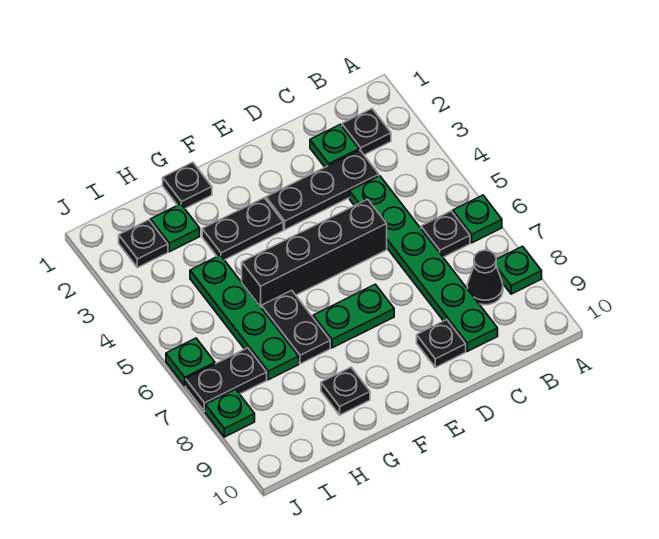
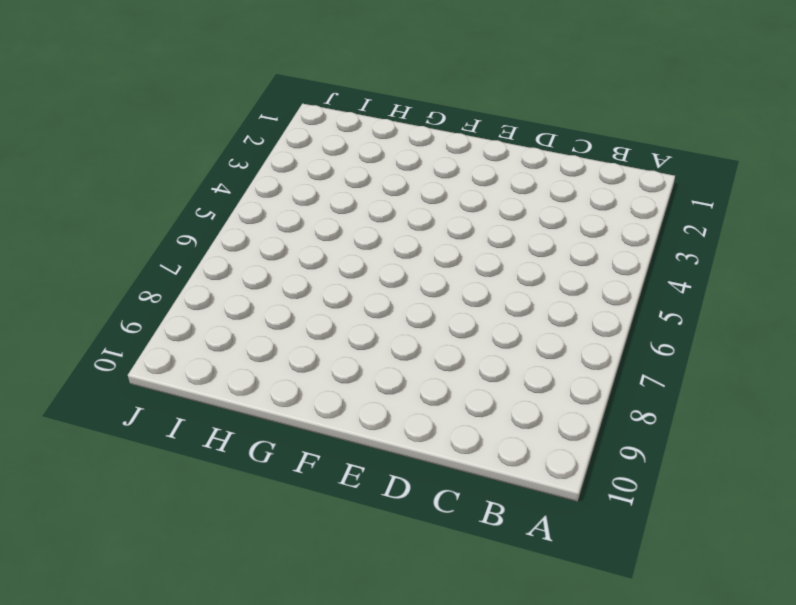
none -> green plate A6 level 1
none -> green plate A8 level 1
none -> black plate B2 level 1

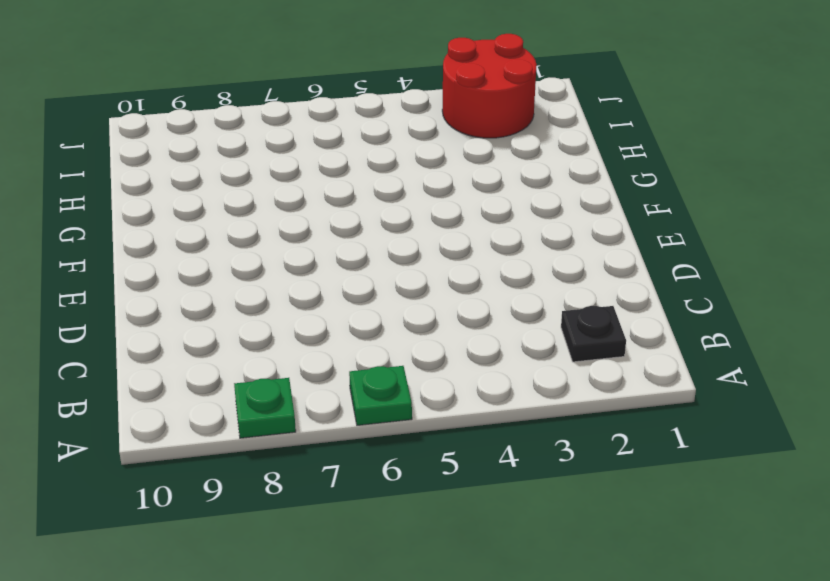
red round brick I2:J3 level 1 -> black plate I2 level 1
none -> black plate B6 level 1
none -> black cone B8 level 1
none -> green plate C2 level 1

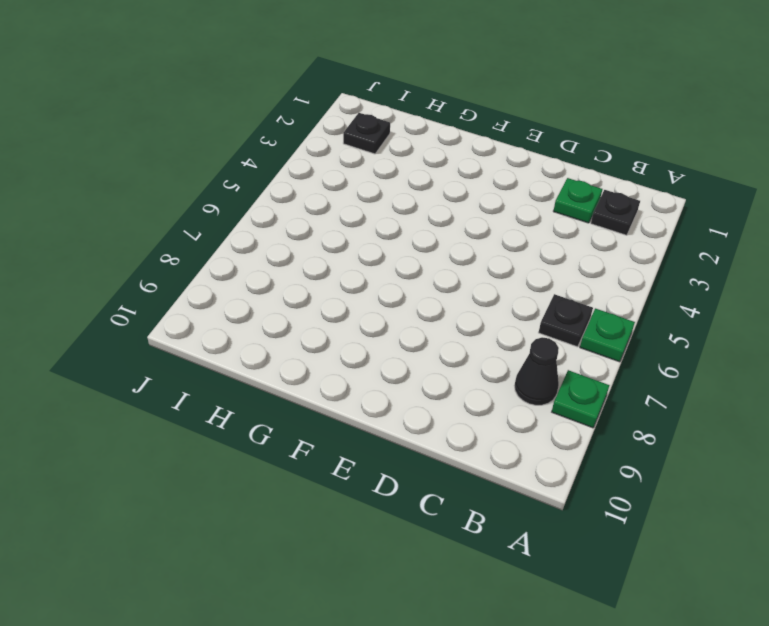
none -> black plate C3:E3 level 1
none -> green plate C4:C9 level 1
none -> black brick D5:G5 level 1

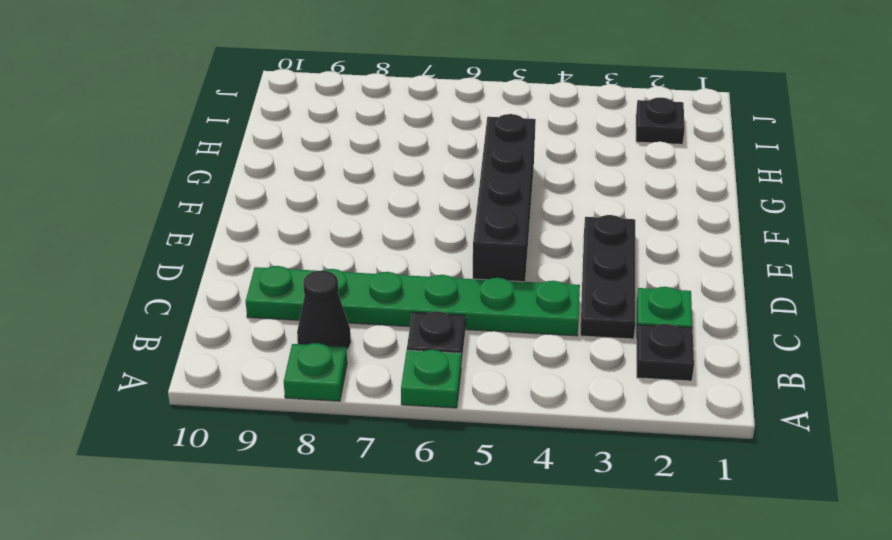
none -> black plate D9 level 1
none -> green plate E7:F7 level 1
none -> black plate F3:G3 level 1

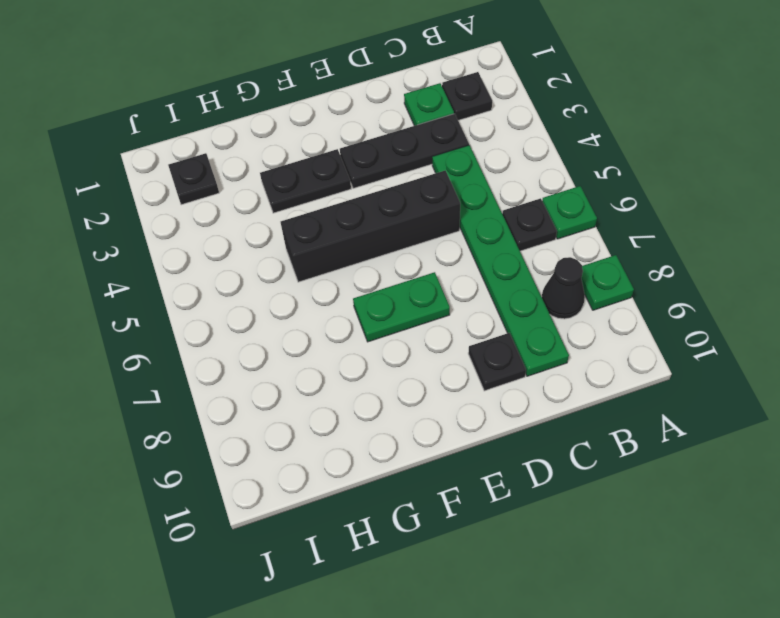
none -> black plate G1 level 1
none -> black plate G6:G7 level 1
none -> black plate G9 level 1

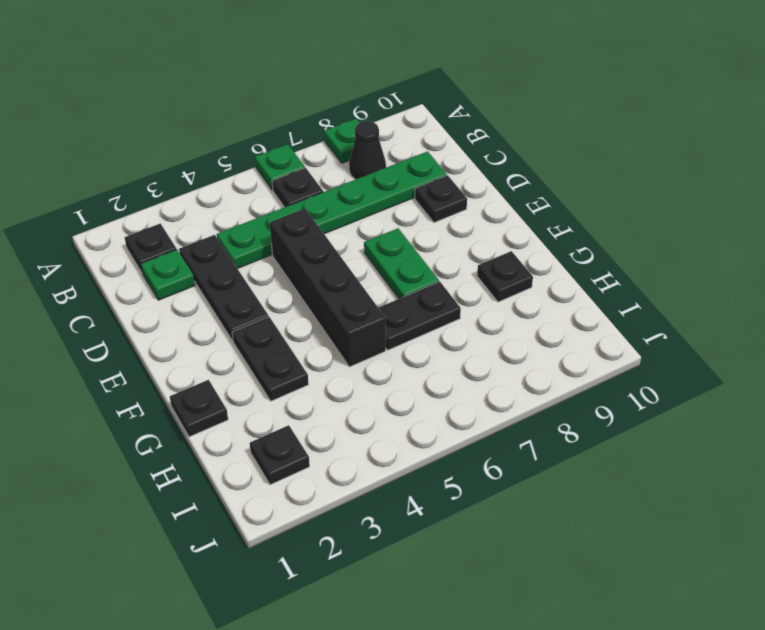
none -> green plate H2 level 1
none -> green plate H4:H7 level 1
none -> black plate I7:J7 level 1

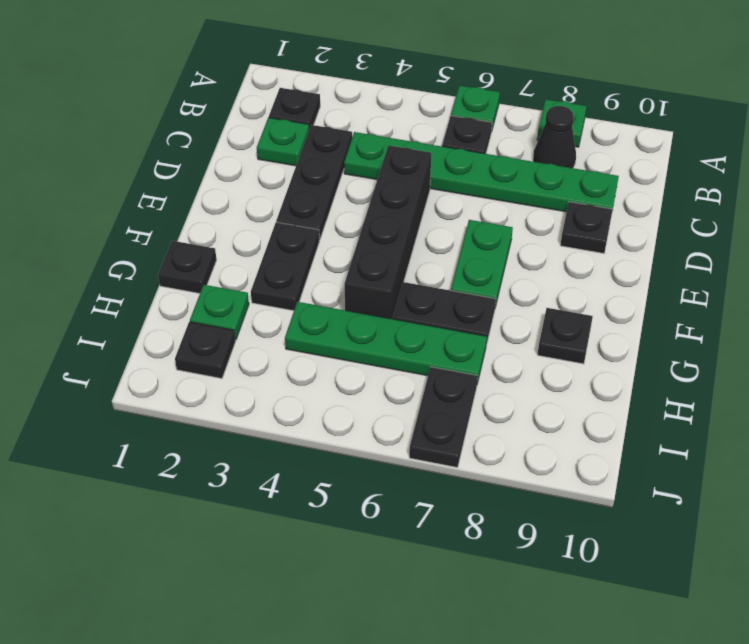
none -> green plate J6 level 1
none -> green plate J8 level 1

